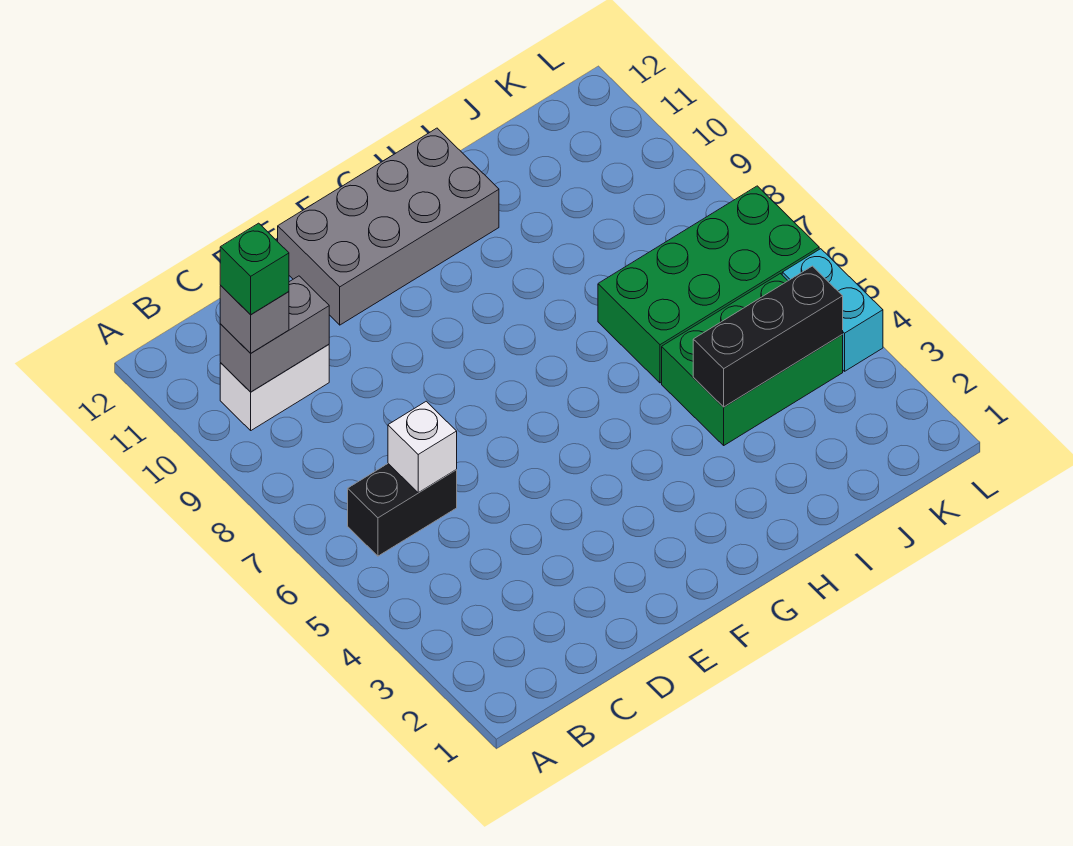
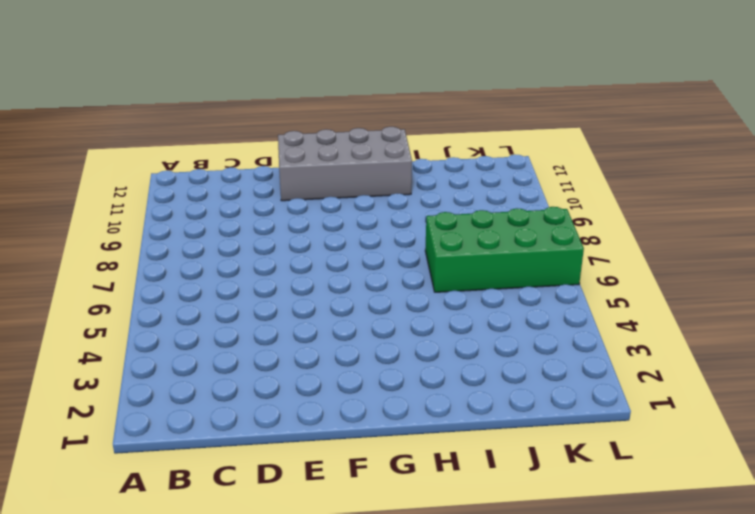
none -> black brick B6:C6 level 1
none -> white brick B10:C10 level 1

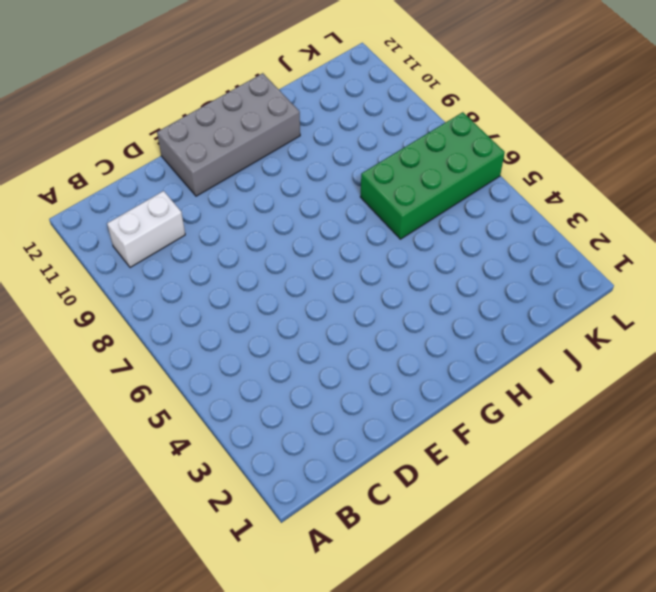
none -> black brick B6:C6 level 1
none -> green brick I4:K5 level 1

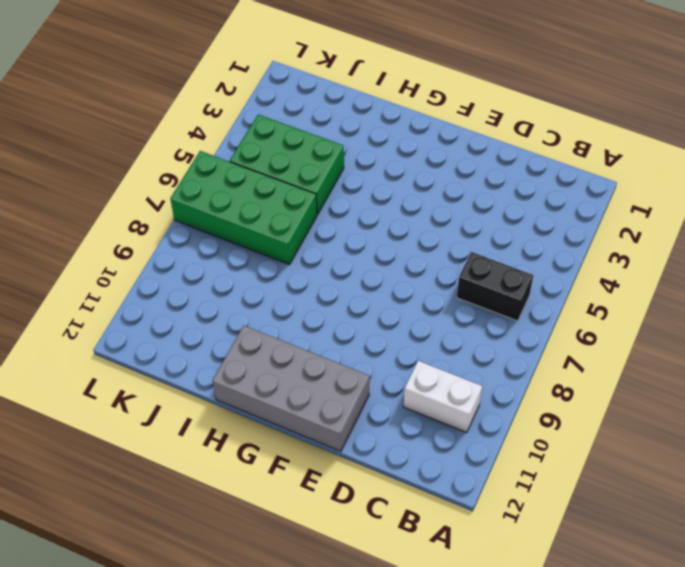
none -> cyan brick L4:L5 level 1
none -> grey brick B10:C10 level 2

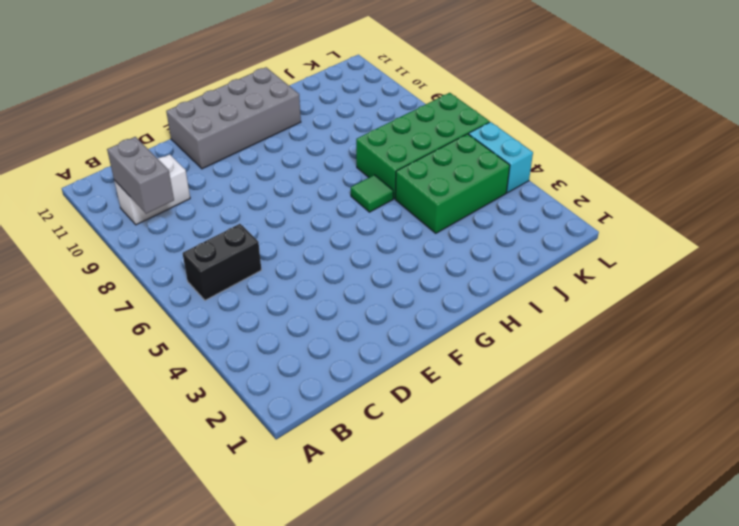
grey brick B9:B10 level 2 -> grey brick B10:C10 level 2
green tile H6 level 1 -> none
none -> white brick C6 level 2
none -> black brick I4:K4 level 2

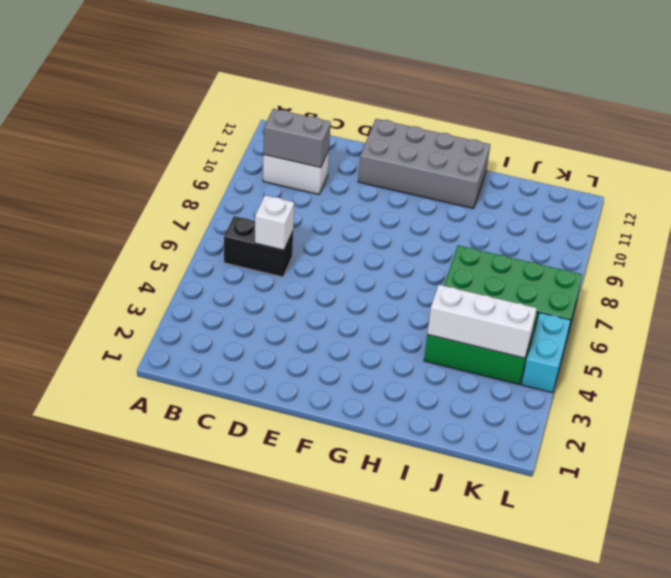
white brick I4:K4 level 2 -> black brick I4:K4 level 2
none -> grey brick B10 level 3
none -> green brick B10 level 4

